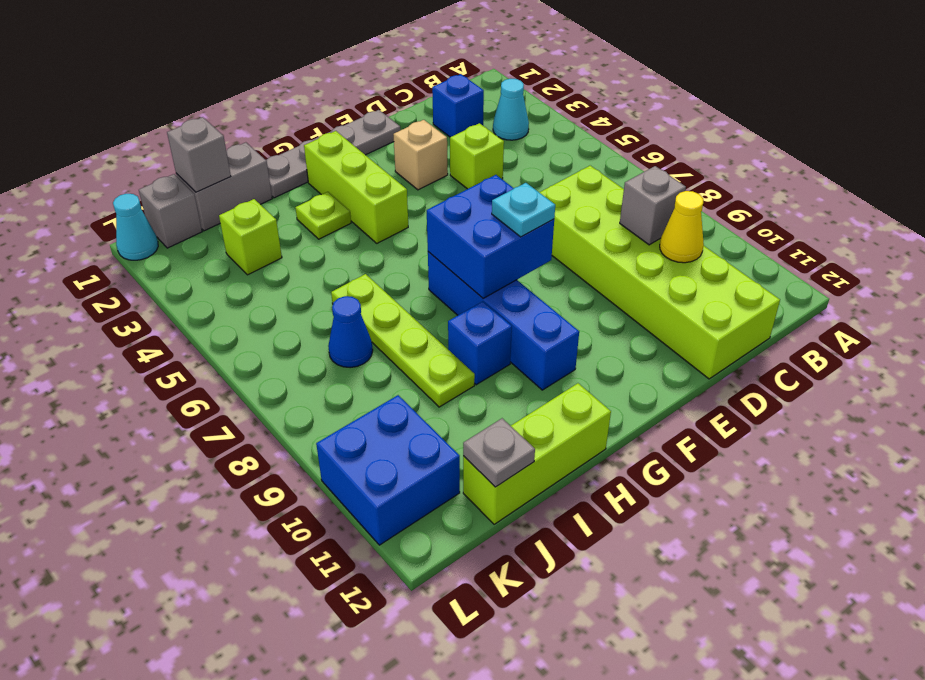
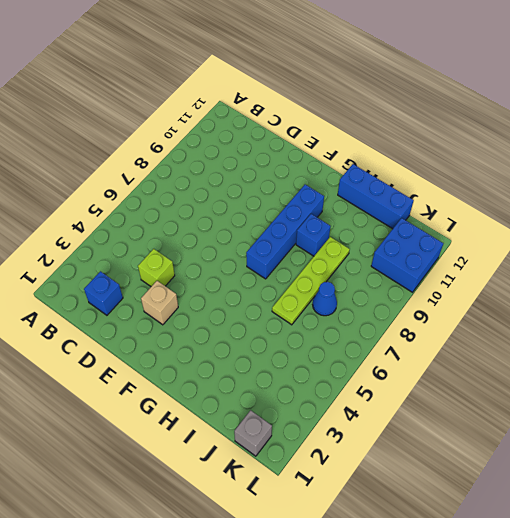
blue brick H12:J12 level 1 -> lime brick H12:J12 level 1
none -> cyan cone B3 level 1
none -> lime brick C7:D12 level 1
none -> grey plate E1:H1 level 1

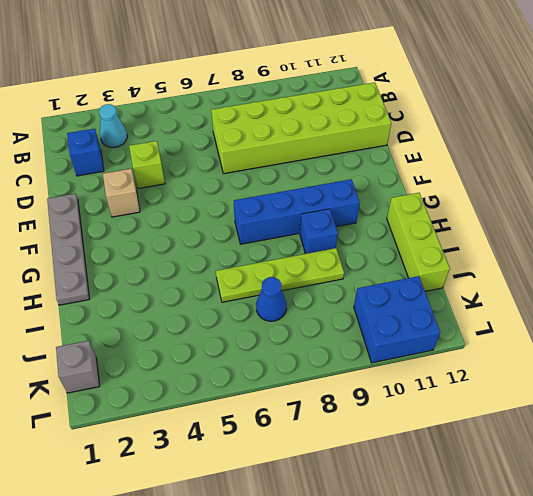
none -> lime brick G2:G4 level 1
none -> lime plate H3 level 1
none -> grey brick I1:J1 level 1

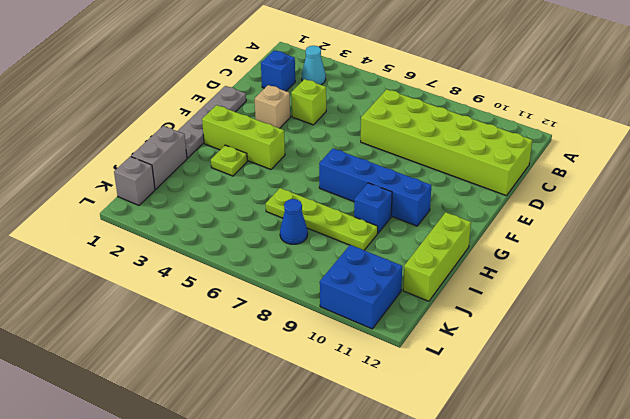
none -> lime brick J3 level 1
none -> cyan cone L1 level 1
none -> grey brick C9 level 2

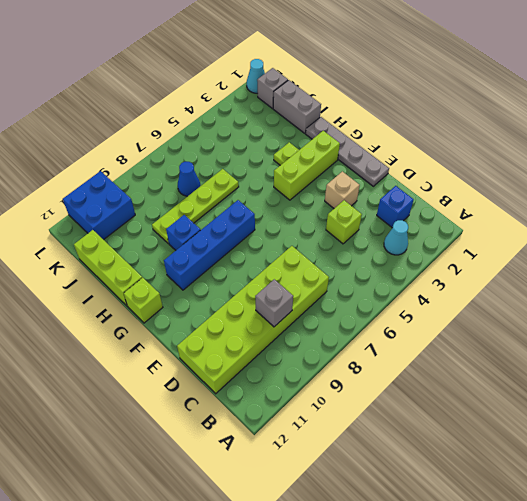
lime brick G12 level 1 -> lime brick J3 level 1
none -> yellow cone C10 level 2
none -> blue brick F7:G8 level 2
none -> grey brick J1 level 2

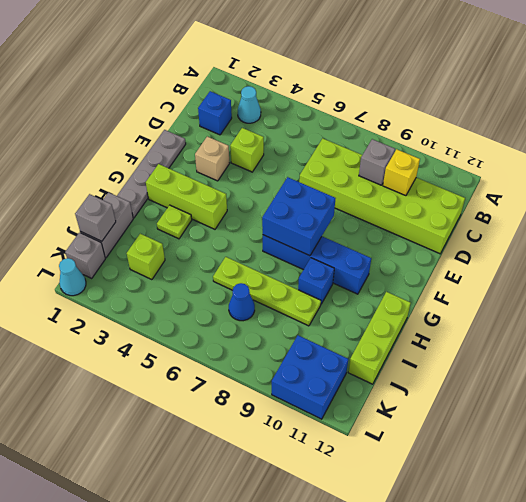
yellow brick C10 level 2 -> yellow cone C10 level 2
none -> grey plate J12 level 2
none -> cyan plate F8 level 3

